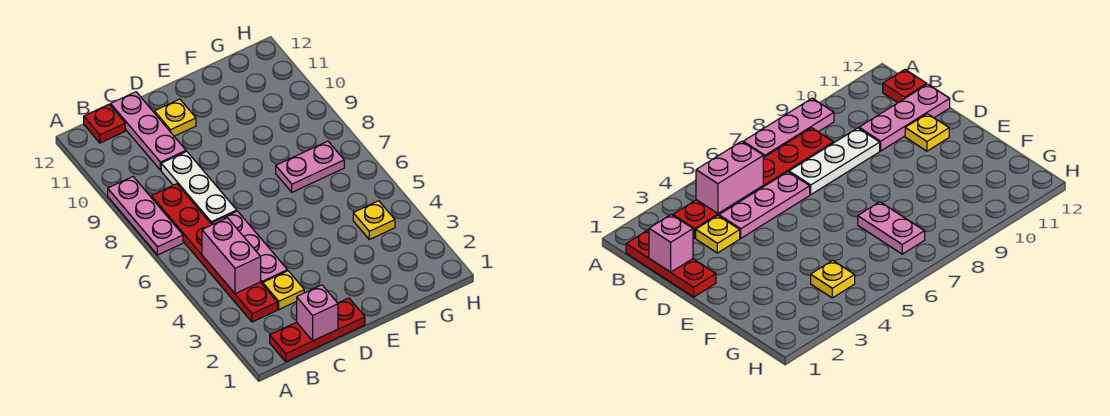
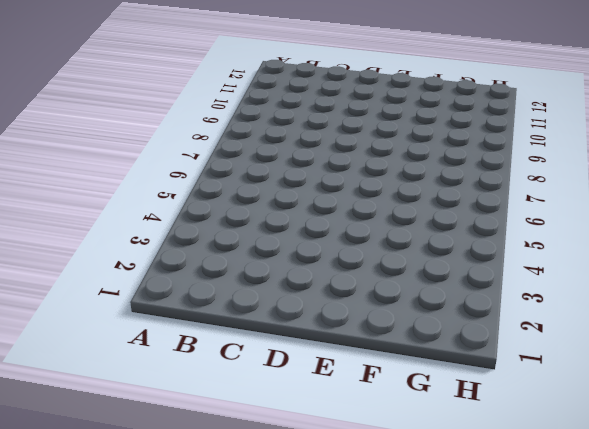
none -> pink plate A7:A9 level 1
none -> red plate B1:D1 level 1
none -> red plate B3:B8 level 1

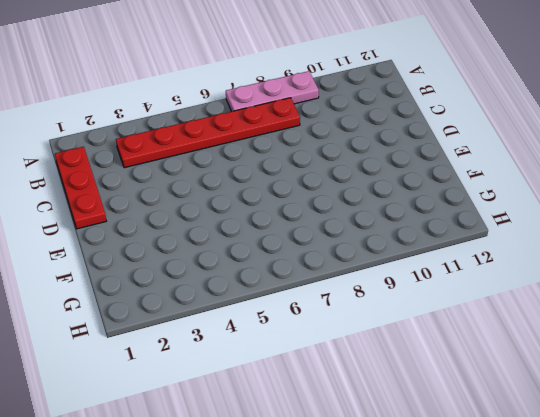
none -> red plate B12 level 1
none -> yellow plate C3 level 1
none -> pink plate C4:C6 level 1

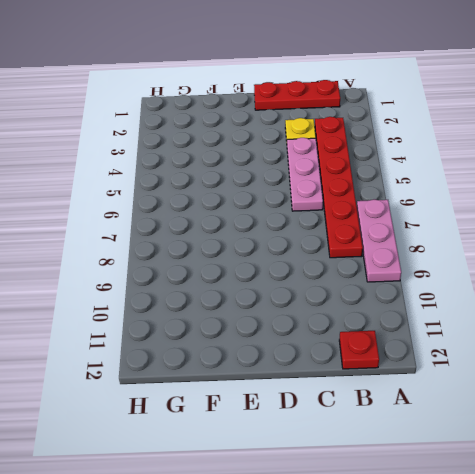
none -> white plate C7:C9 level 1
none -> pink plate C10:C12 level 1
none -> yellow plate D11 level 1

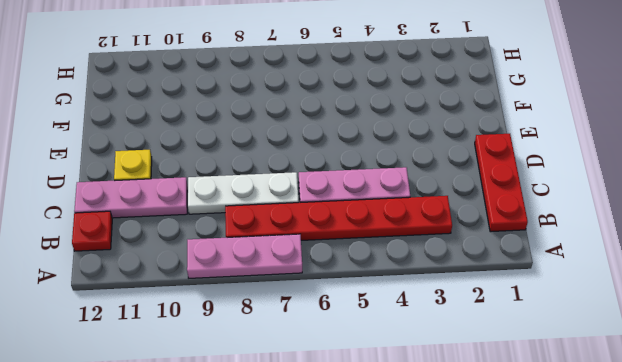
none -> yellow plate C3 level 1
none -> pink plate F7:G7 level 1
none -> yellow plate G4 level 1

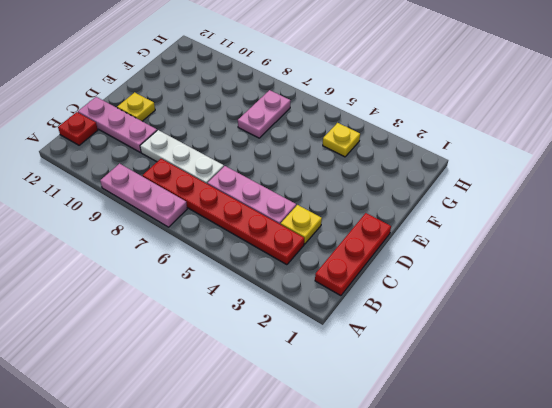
none -> pink brick B4:B5 level 2
none -> pink brick C1 level 2

